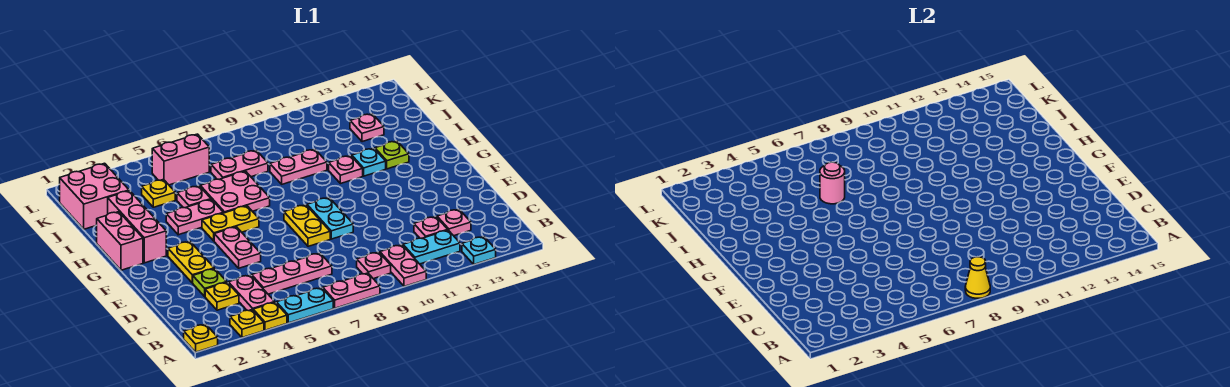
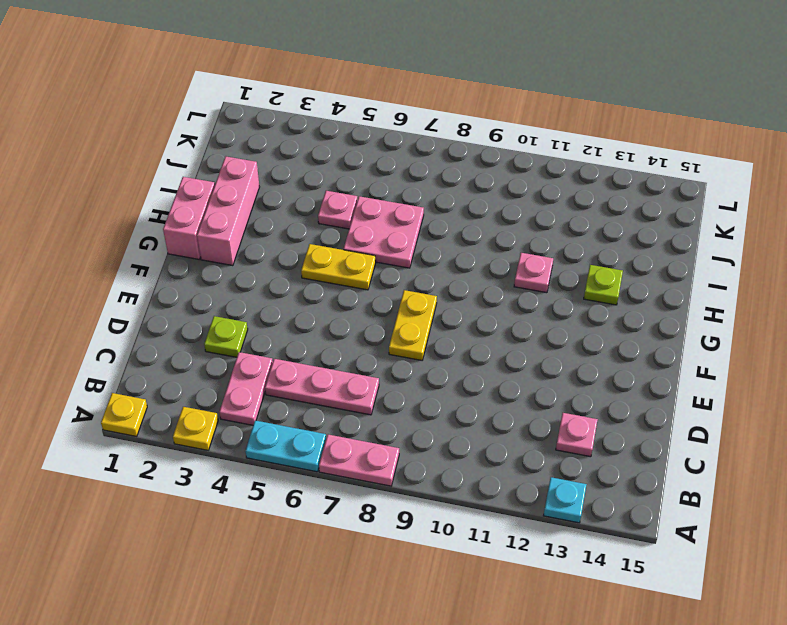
none -> yellow plate A4 level 1
none -> pink plate A10:B10 level 1
none -> pink plate B9 level 1
none -> cyan plate B11:B12 level 1

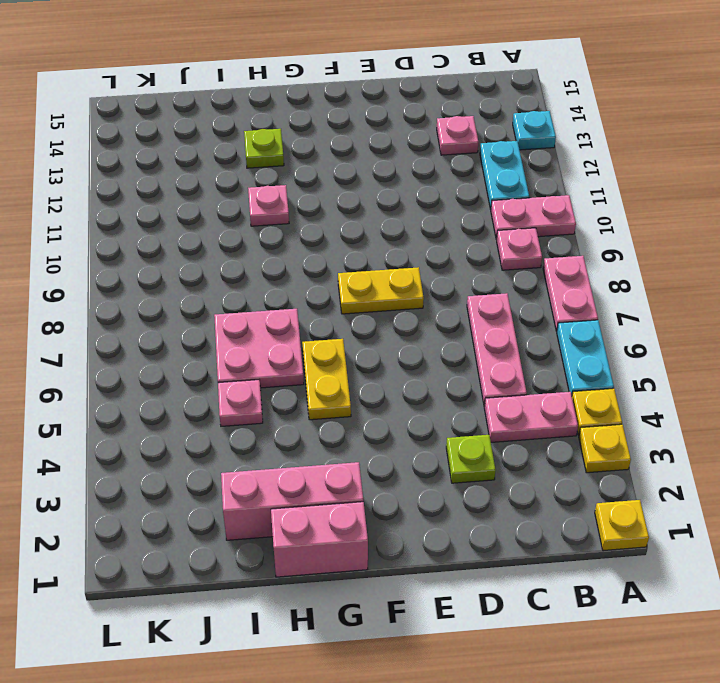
none -> yellow plate C3 level 1
none -> pink plate C12 level 1
none -> yellow plate E3:F3 level 1
none -> pink plate E5:F5 level 1

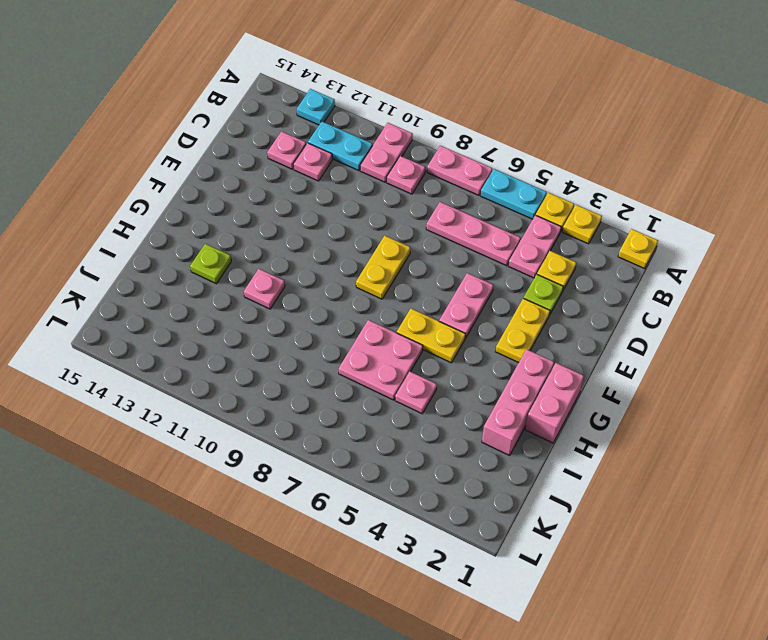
none -> cyan plate E9:F9 level 1
none -> pink plate H4:H5 level 1
none -> cyan plate H12 level 1
none -> pink plate I9:I10 level 1

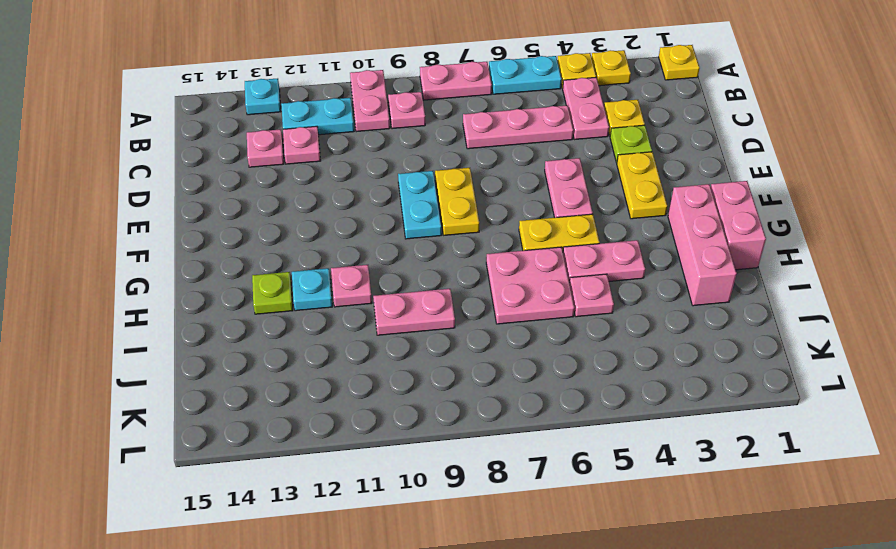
none -> pink brick J1:K2 level 1
none -> yellow plate J4 level 1
none -> pink plate J7:J8 level 1
none -> pink plate J13 level 1

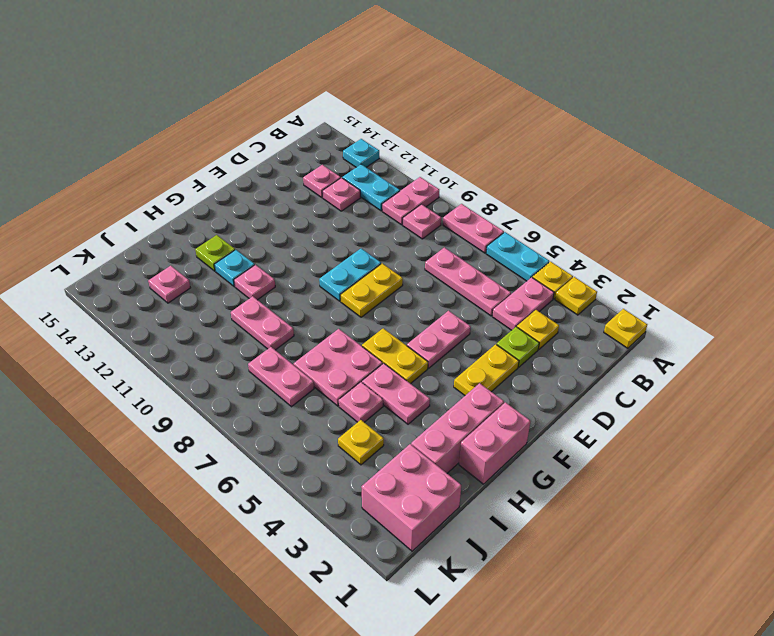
none -> pink brick K5:K6 level 1
none -> yellow cone A8 level 2
none -> pink round brick I6 level 2

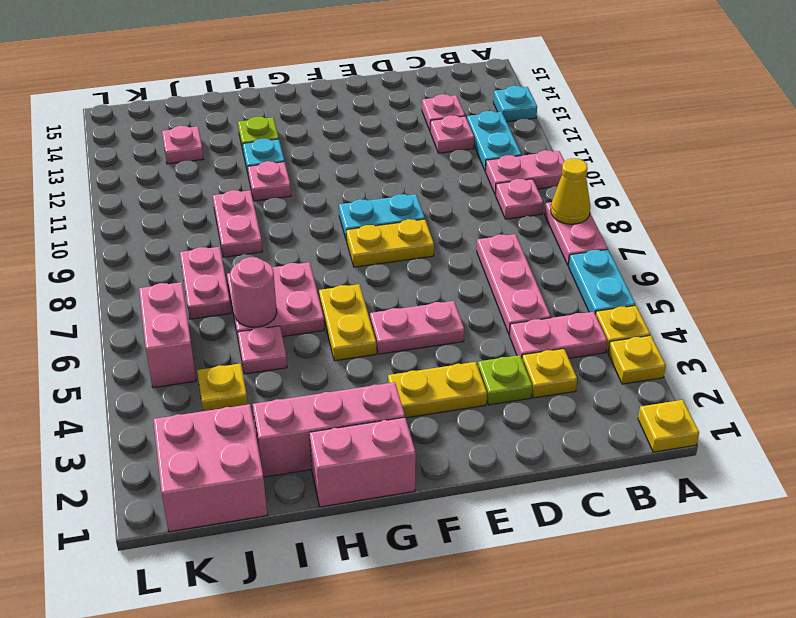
none -> pink plate H4:H5 level 1

